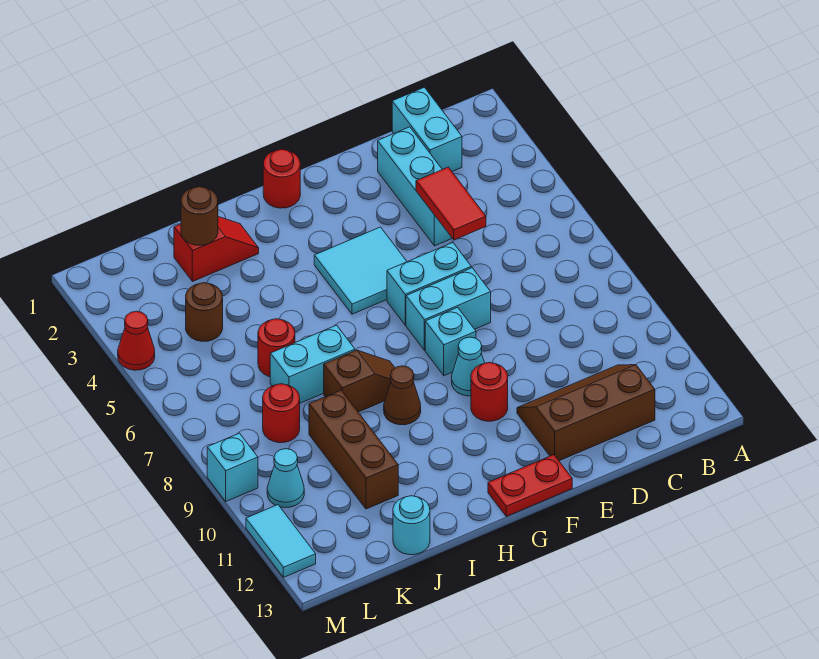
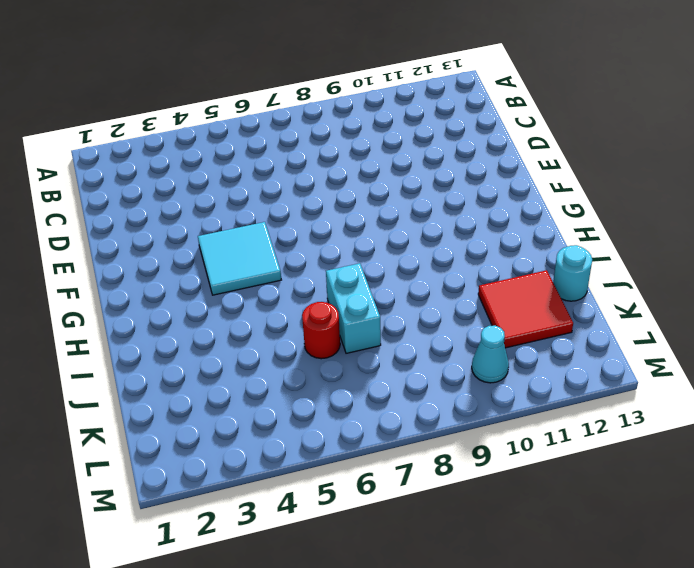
red tile J11:K12 level 1 -> brown brick J9:J11 level 1
none -> cyan brick C1:C2 level 1
none -> brown slope C11:E12 level 1 top 12
none -> cyan brick D2:D4 level 1

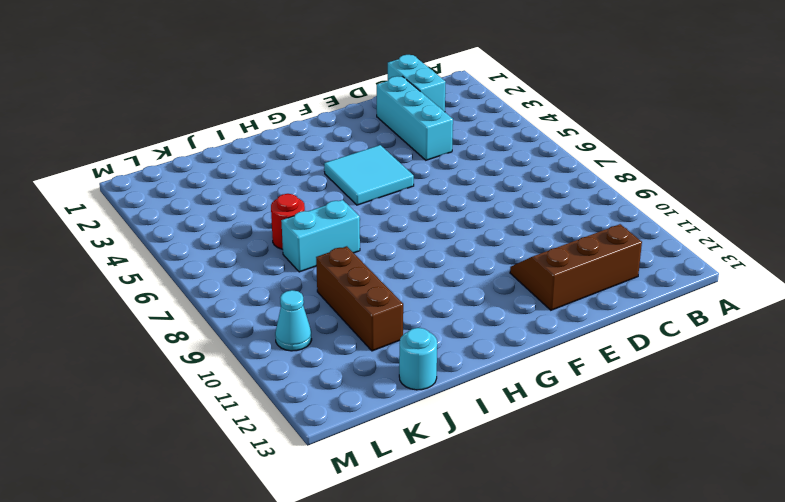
none -> cyan brick E6:F6 level 1
none -> cyan brick E7:F7 level 1
none -> cyan brick F8 level 1

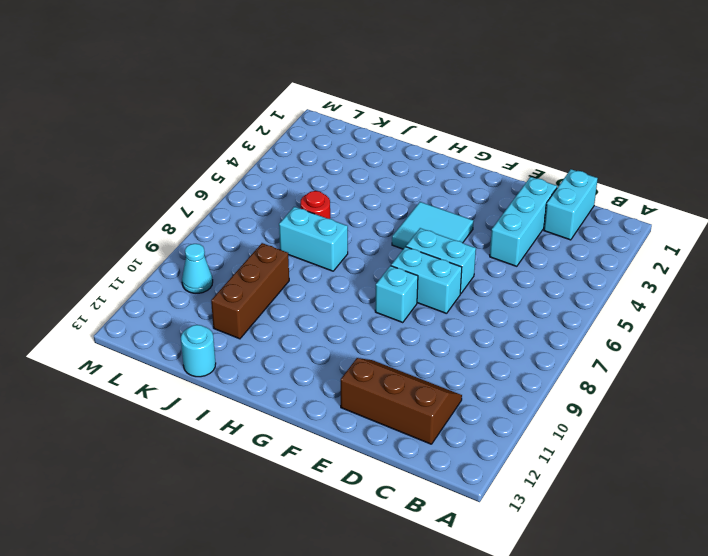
none -> cyan cone F9 level 1
none -> red round brick F10 level 1
none -> red plate F13:G13 level 1

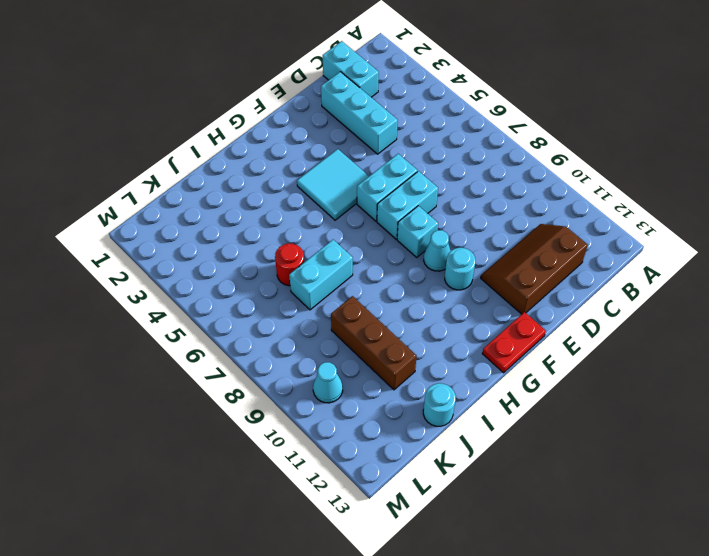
cyan round brick F10 level 1 -> red round brick F10 level 1
none -> red round brick G1 level 1
none -> brown slope H8:I8 level 1 top I
none -> brown cone H9 level 1

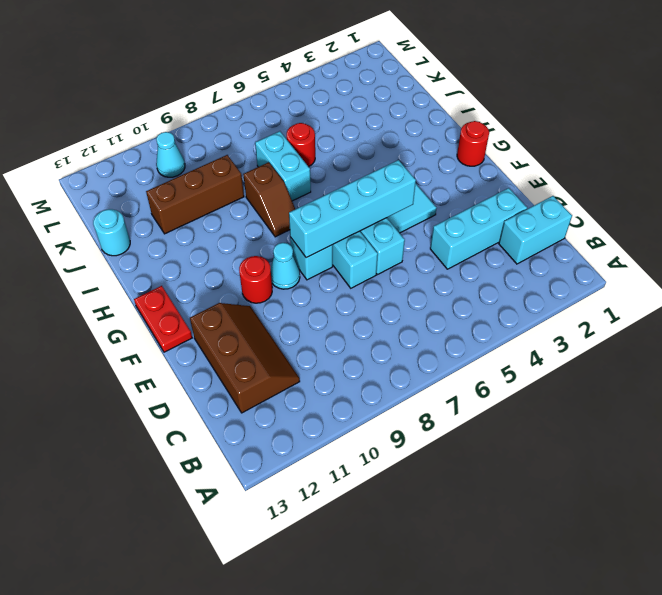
cyan brick F5:F8 level 2 -> none
none -> brown cone H9 level 1
none -> red slope I2:J2 level 1 top J
none -> brown round brick K4 level 1

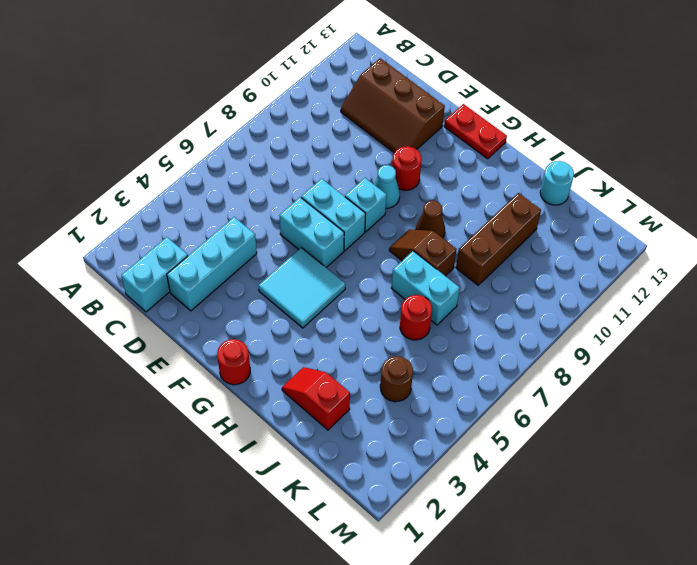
none -> red round brick K8 level 1
none -> cyan cone L10 level 1
none -> red cone M4 level 1

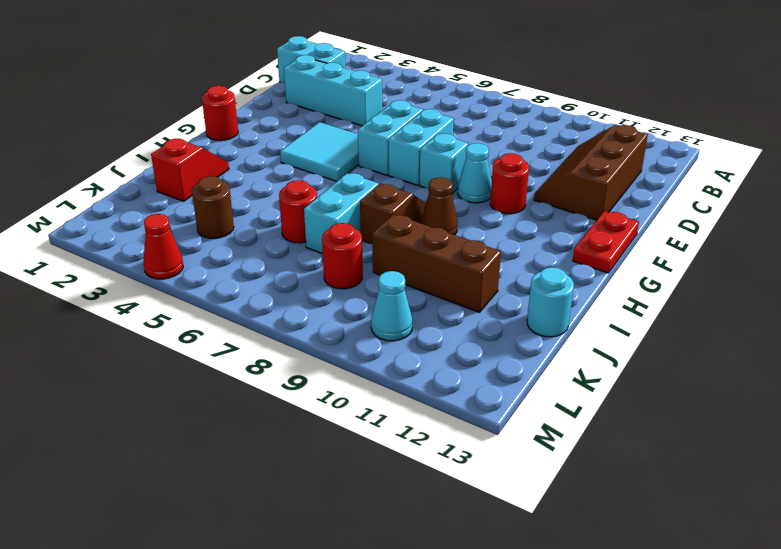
none -> cyan brick M9 level 1
none -> cyan tile M11:M12 level 1
none -> red tile D4:D5 level 2

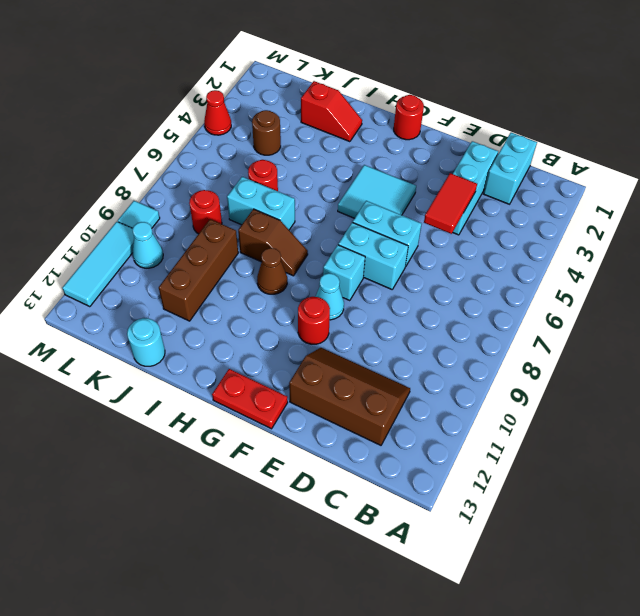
cyan tile M9 level 1 -> cyan brick M9 level 1
cyan tile M10:M12 level 1 -> cyan tile M11:M12 level 1
none -> brown round brick J2 level 2

